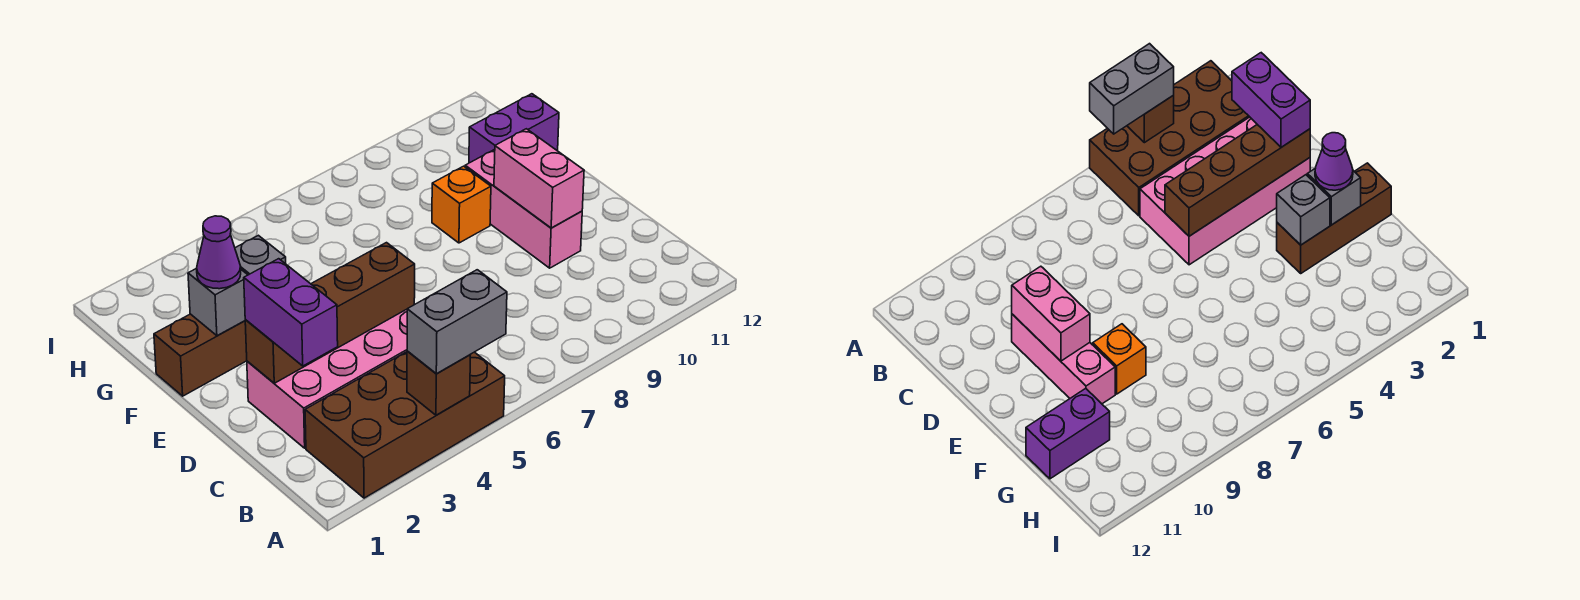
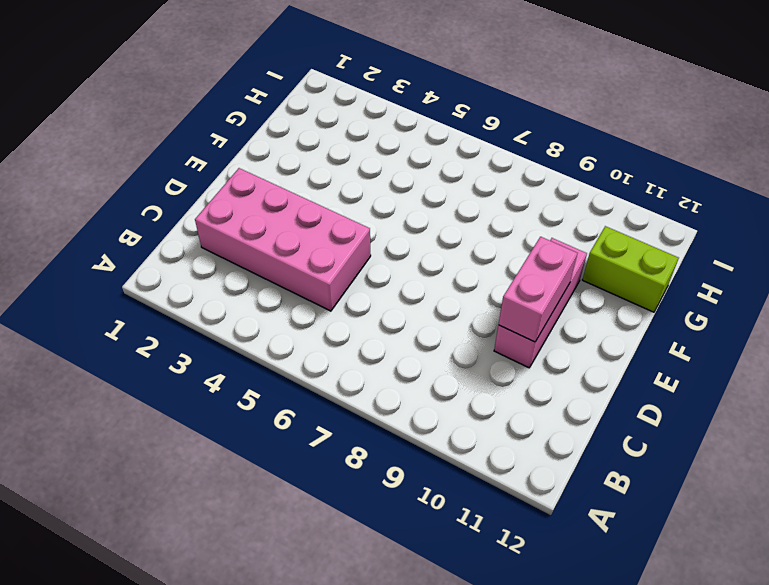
lime brick G11:G12 level 1 -> purple brick G11:G12 level 1
none -> brown brick A2:B5 level 1
none -> brown brick F1:F3 level 1
none -> orange brick F9 level 1

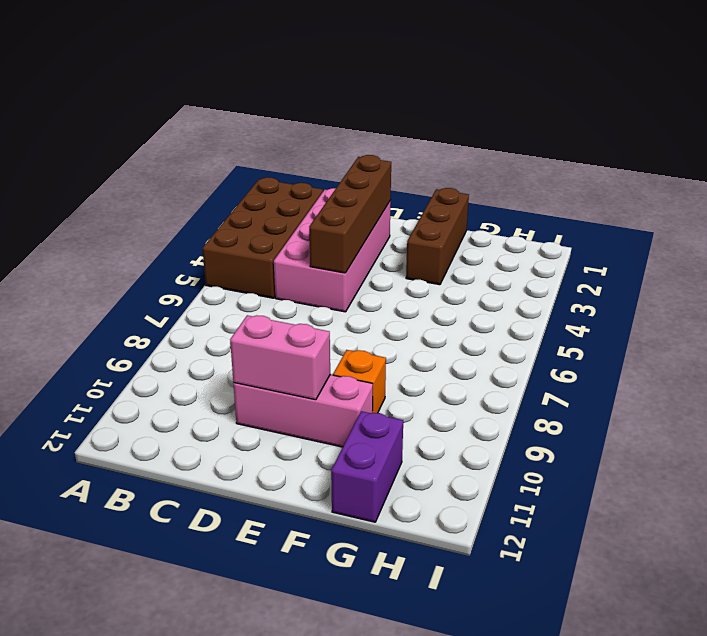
none -> brown brick A4 level 2
none -> grey brick F2 level 2
none -> grey brick F3 level 2

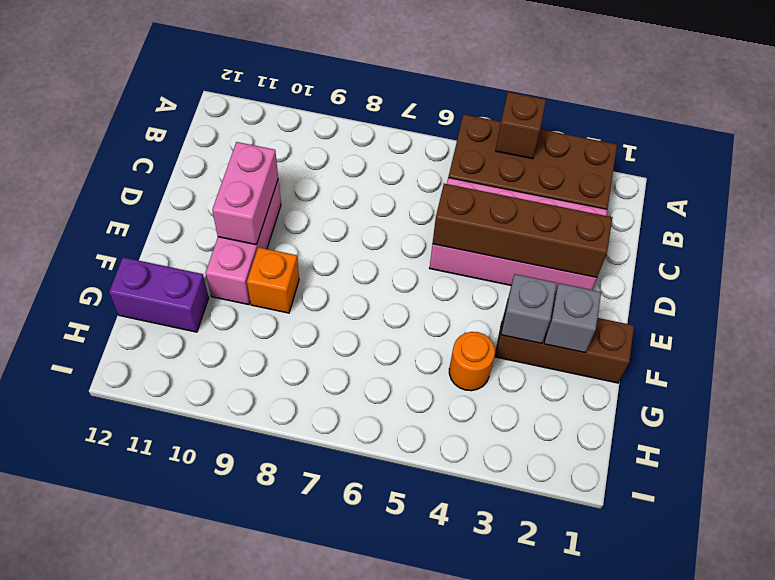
orange round brick G4 level 1 -> none
none -> grey brick A4:A5 level 3
none -> purple brick C2:D2 level 3
none -> purple cone F2 level 3

